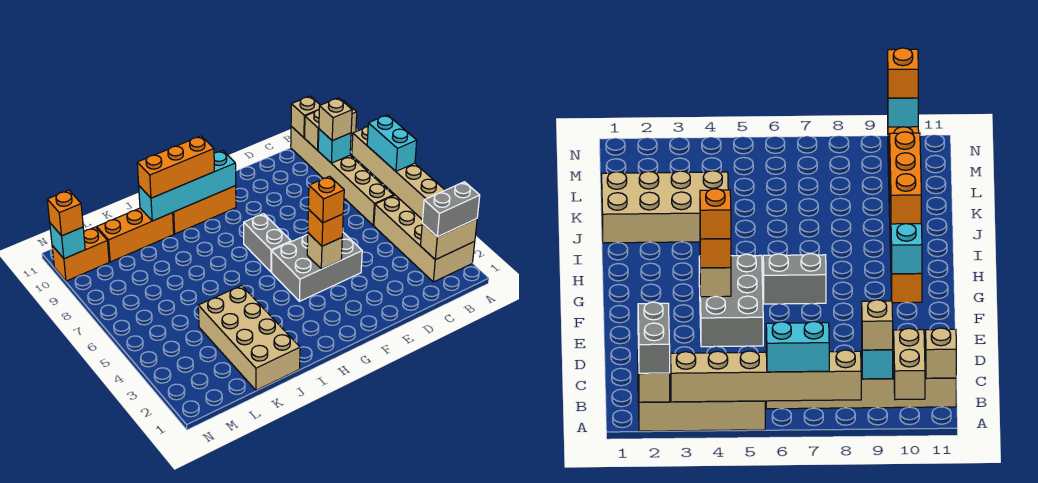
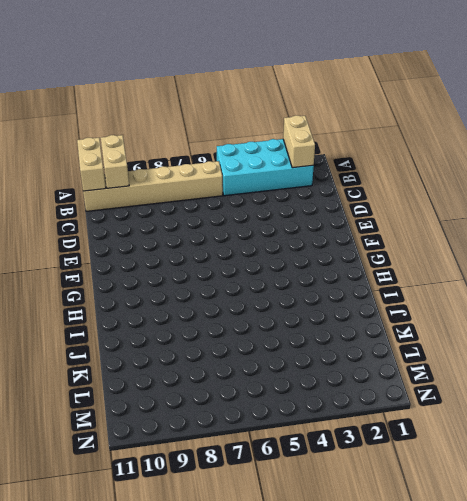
cyan brick A2:B5 level 1 -> tan brick A2:B5 level 1
tan brick A11:B11 level 2 -> tan brick B11 level 2
none -> grey brick E4:G5 level 1
none -> grey brick G6:G7 level 1
none -> orange brick G10:I10 level 1

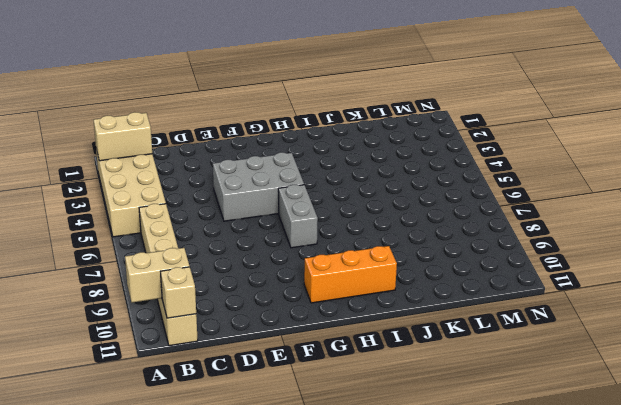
none -> tan brick J1:K4 level 1
none -> orange brick J10:L10 level 1
none -> orange brick M10:N10 level 1

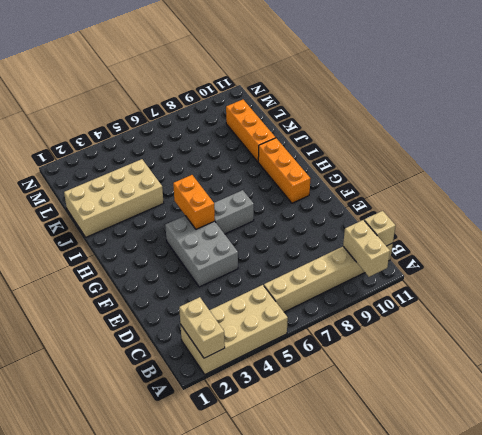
orange brick G5:H5 level 2 -> orange brick M10:N10 level 1
none -> tan brick A3:A8 level 2
none -> cyan brick B9 level 2
none -> tan brick F4 level 2

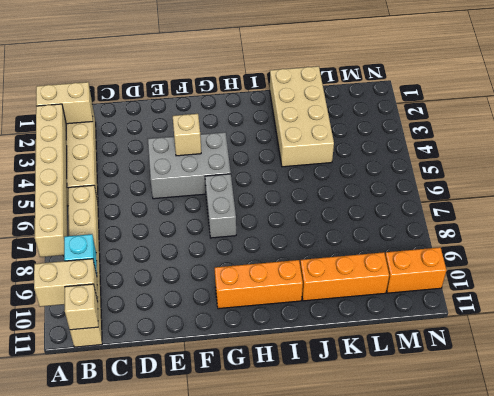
none -> cyan brick G10:J10 level 2
none -> cyan brick N10 level 2
none -> grey brick A2:B2 level 3

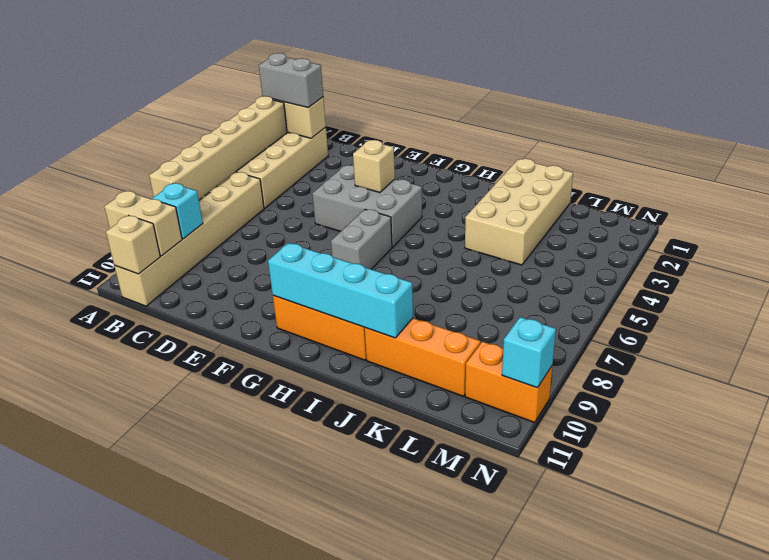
none -> cyan brick A6:A7 level 3
none -> tan brick B9 level 3
none -> orange brick F4 level 3

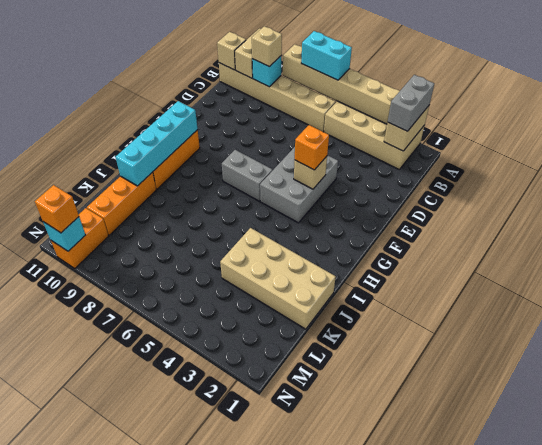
none -> orange brick H10:J10 level 3
none -> orange brick F4 level 4

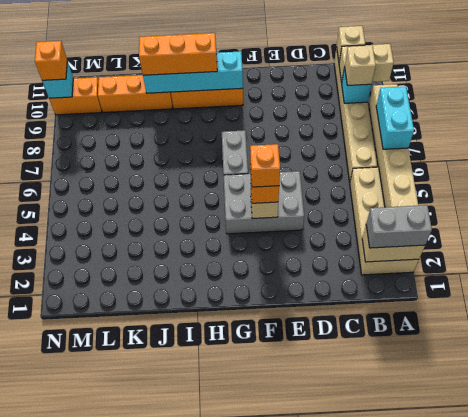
none -> tan brick J1:K4 level 1

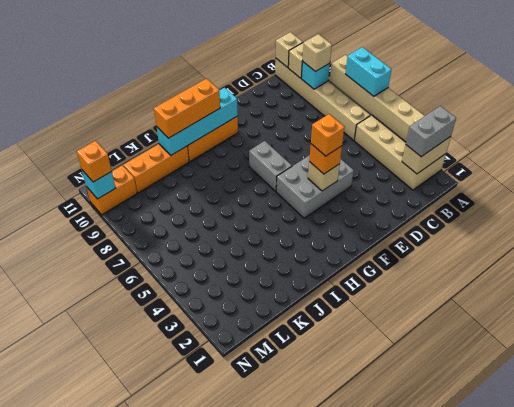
none -> tan brick J1:K4 level 1

